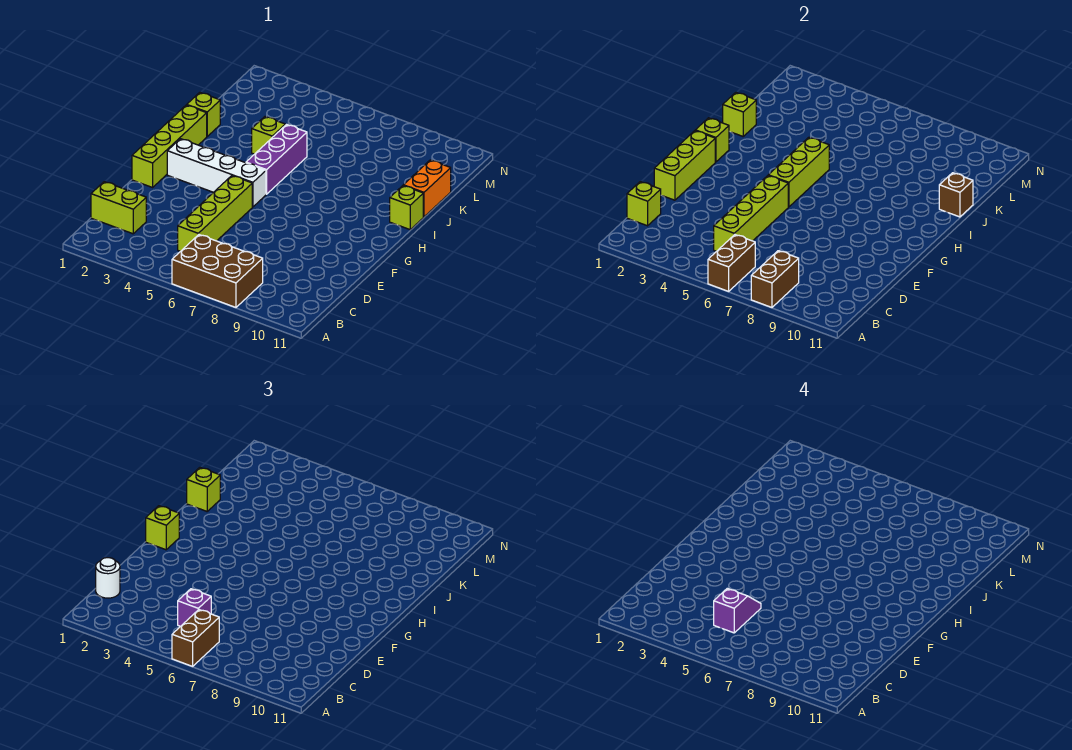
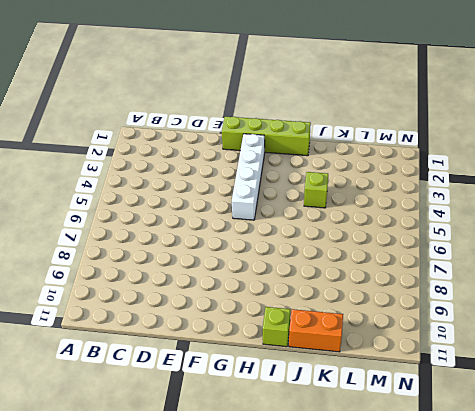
none -> brown brick A6:B8 level 1
none -> lime brick C1:C2 level 1
none -> lime brick C5:F5 level 1

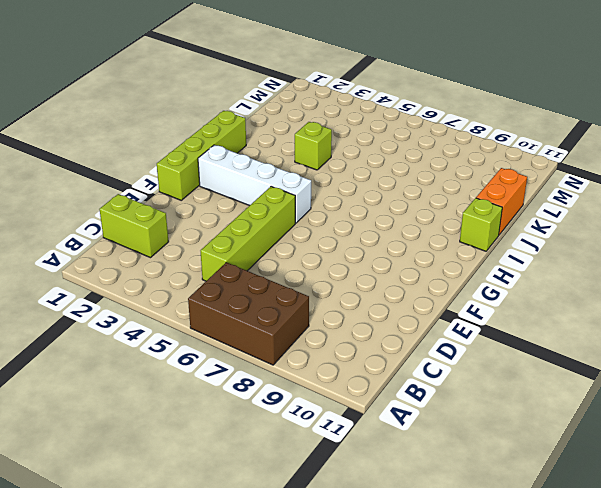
none -> purple brick H5:J5 level 1
none -> lime brick J1 level 1
none -> brown brick A6:B6 level 2

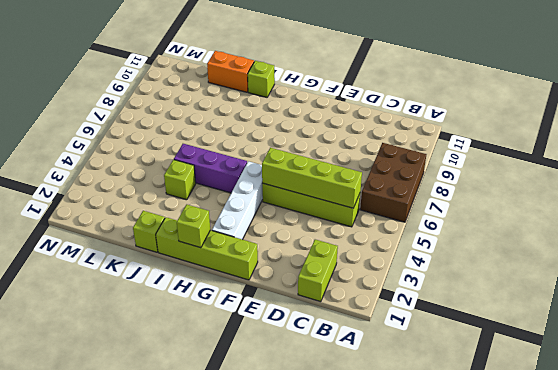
none -> brown brick A6:B6 level 2
none -> brown brick A8:B8 level 2
none -> lime brick C1 level 2

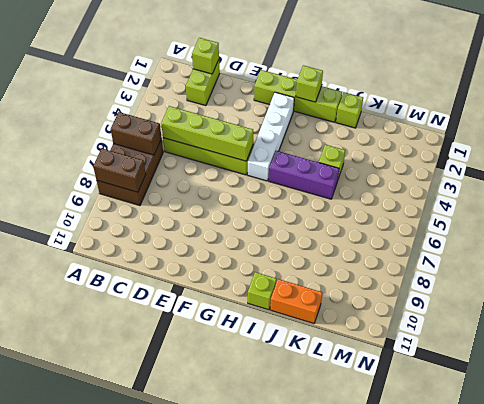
none -> lime brick E1:G1 level 2
none -> lime brick G5:I5 level 2
none -> lime brick J1 level 2

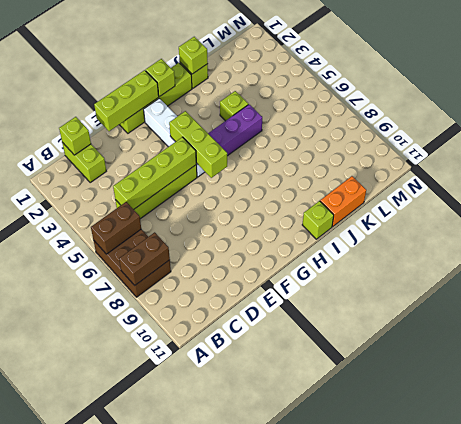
lime brick G4:G6 level 2 -> lime brick G5:I5 level 2
none -> brown brick J11 level 2
none -> brown brick A6:B6 level 3
none -> white round brick C1 level 3

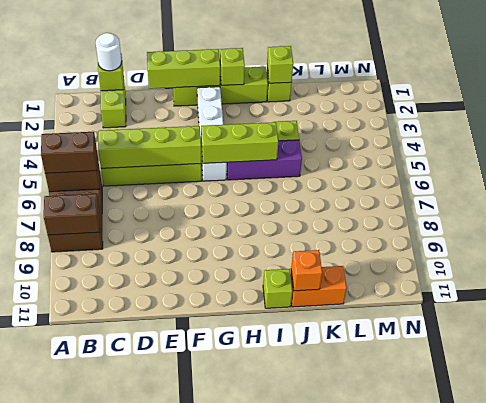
orange brick J11 level 2 -> brown brick J11 level 2
none -> purple brick C5 level 3
none -> lime brick G1 level 3
none -> lime brick J1 level 3

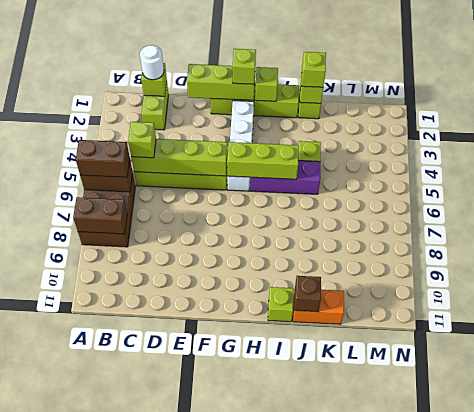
lime brick C5 level 3 -> purple brick C5 level 3
none -> purple slope C5:D5 level 4 top C

